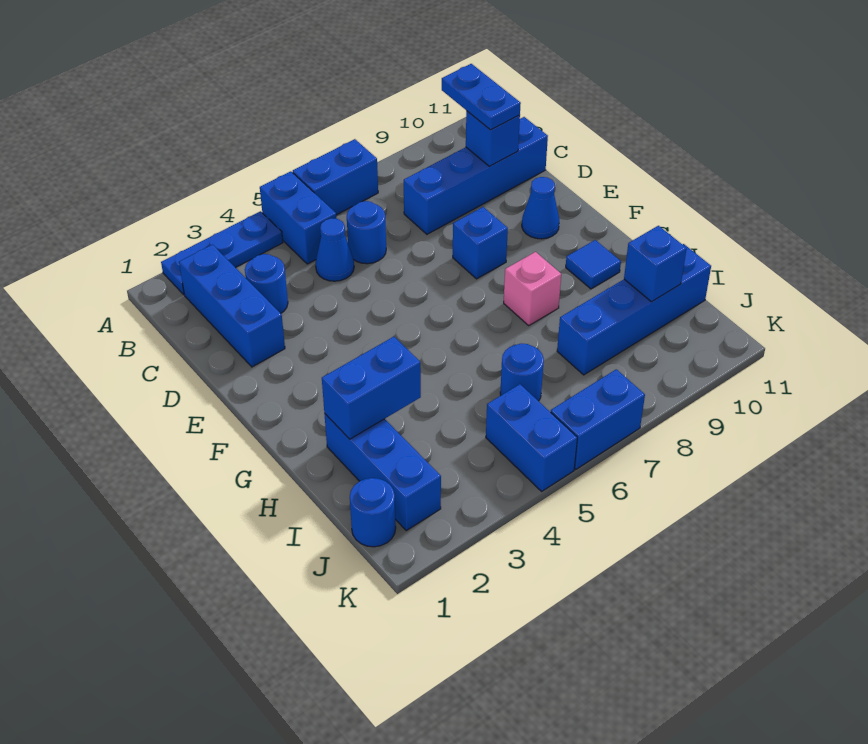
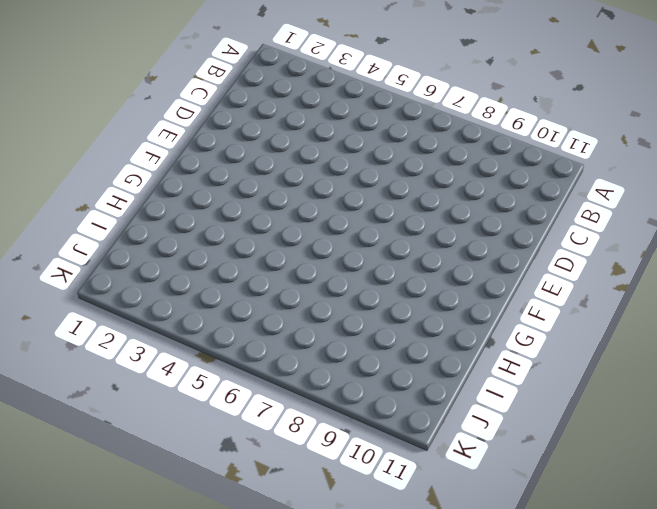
none -> blue plate A2:A4 level 1
none -> blue brick A5:B5 level 1
none -> blue brick A6:A7 level 1

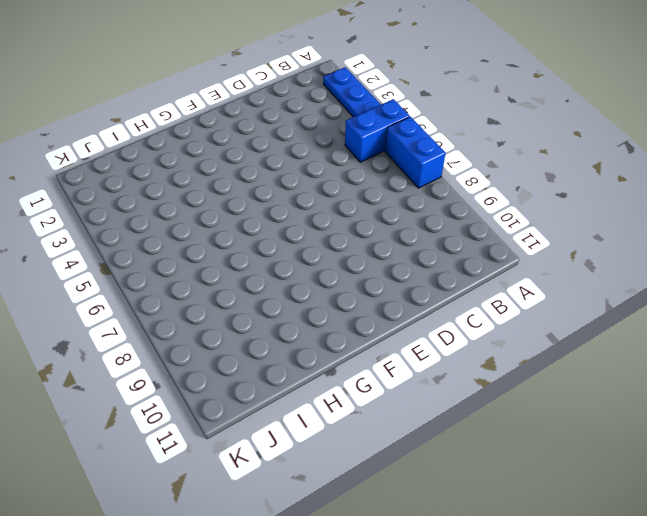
none -> blue brick B2:D2 level 1
none -> blue round brick C3 level 1
none -> blue cone C5 level 1

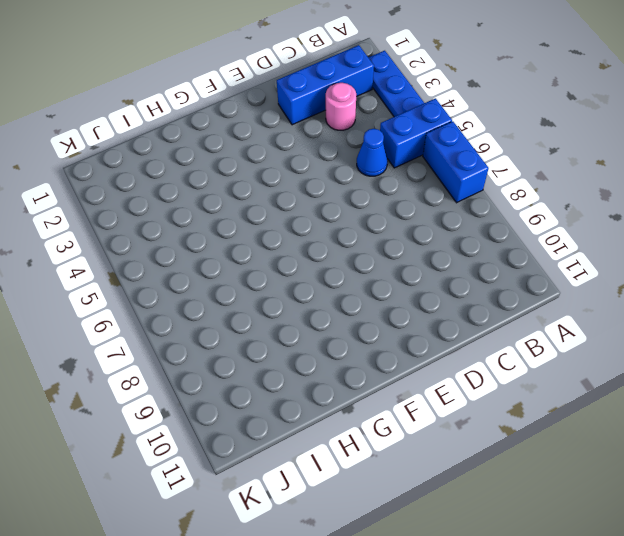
pink round brick C3 level 1 -> blue round brick C3 level 1
none -> blue round brick C6 level 1
none -> blue brick C8:C11 level 1
none -> blue brick E8 level 1

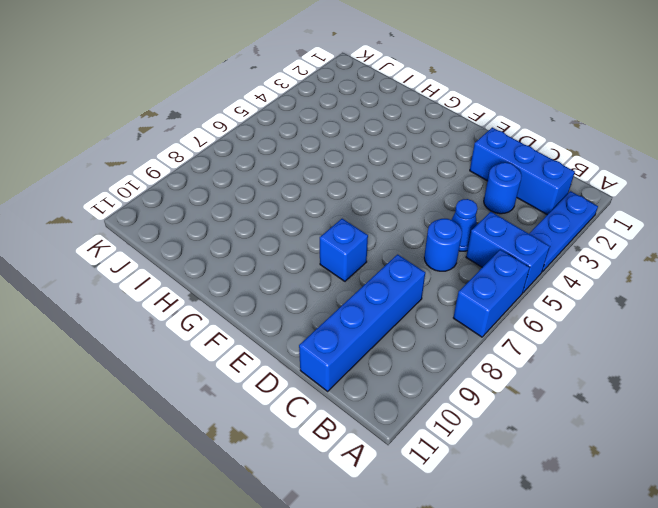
none -> blue cone E10 level 1
none -> pink brick G8 level 1
none -> blue tile G10 level 1

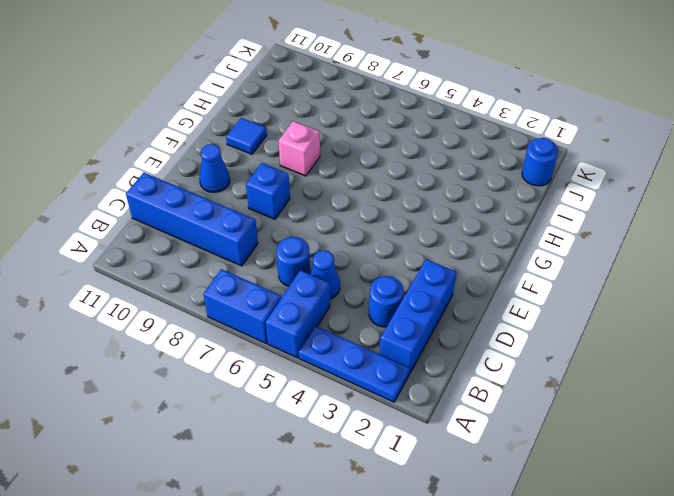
none -> blue brick H2:J2 level 1
none -> blue round brick I6 level 1
none -> blue brick I8:I11 level 1

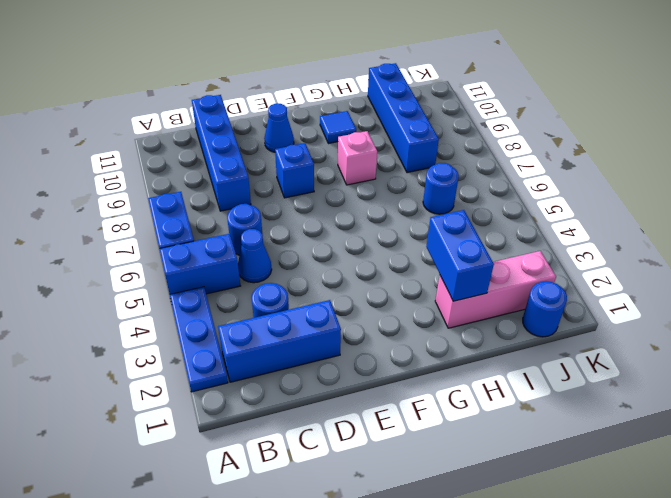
pink brick H2:J2 level 1 -> blue brick H2:J2 level 1
none -> blue brick J5:K5 level 1
none -> blue brick K6:K7 level 1
none -> blue brick C10 level 2

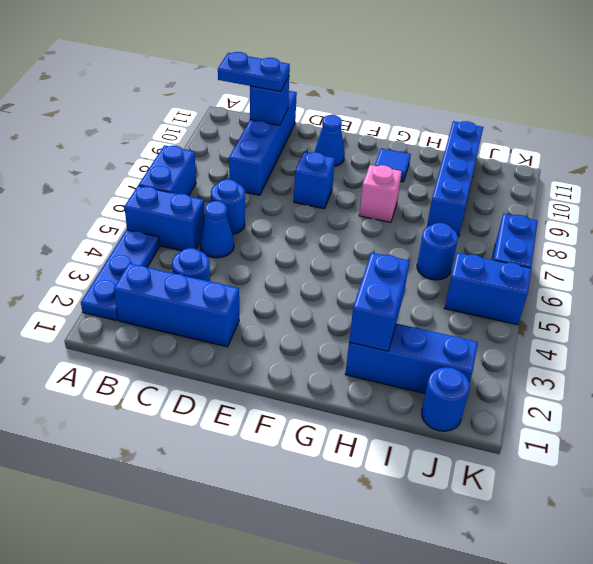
none -> blue brick I10 level 2

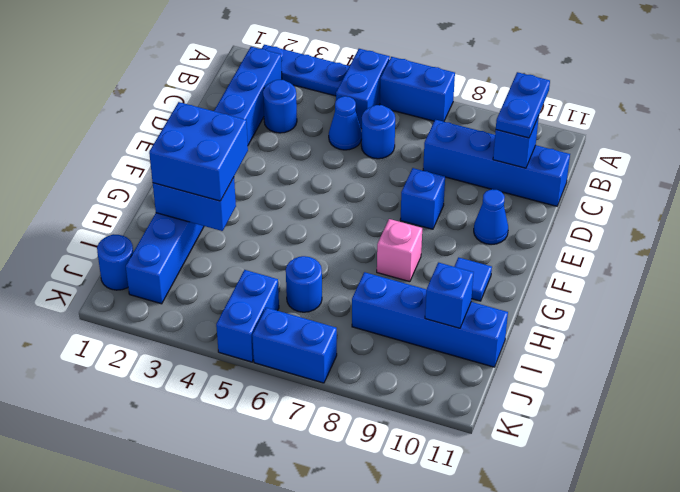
blue brick G2:H3 level 3 -> none

